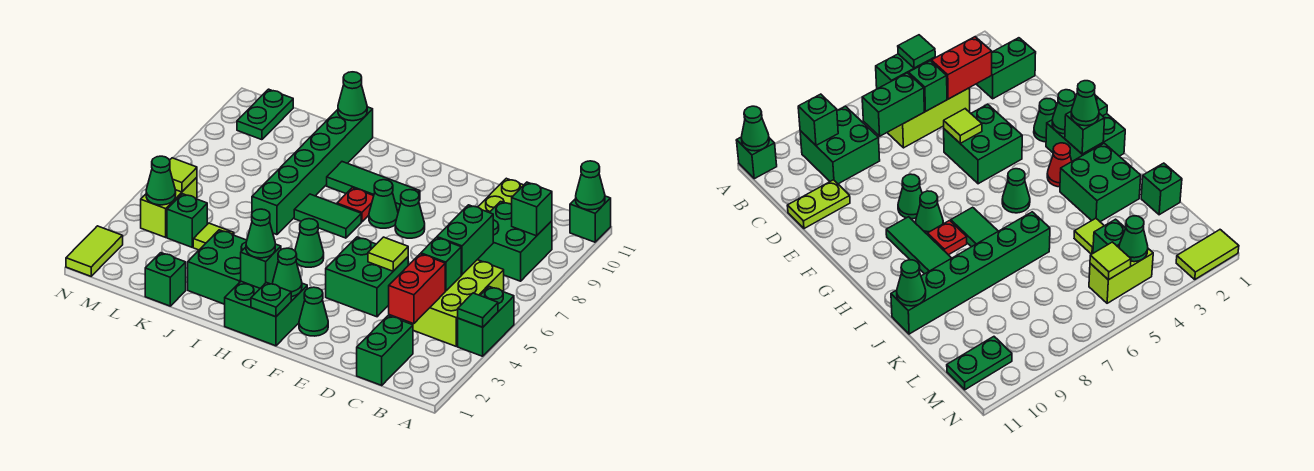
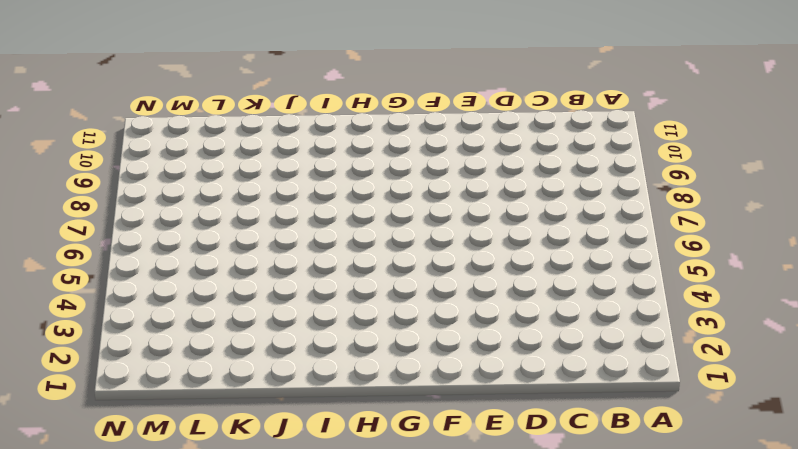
none -> green brick A4:A5 level 1
none -> green brick A11 level 1
none -> lime brick B4:C6 level 1
none -> green brick B8:C9 level 1

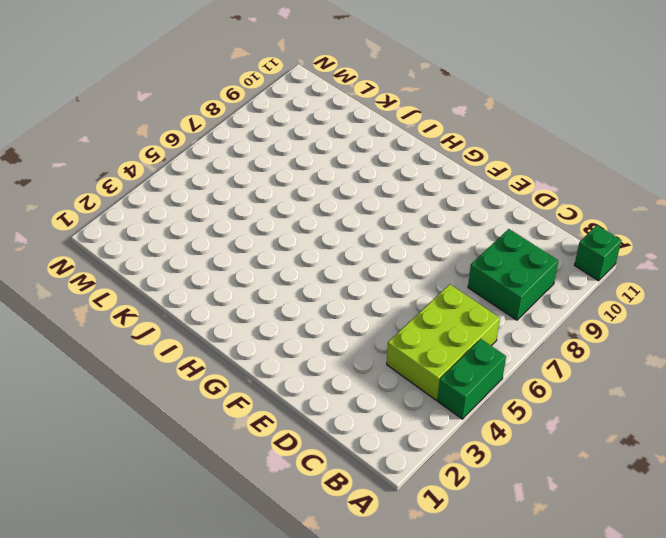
none -> green brick C1:C2 level 1
none -> lime plate D10:D11 level 1
none -> green brick E4:F5 level 1
none -> green cone F2 level 1

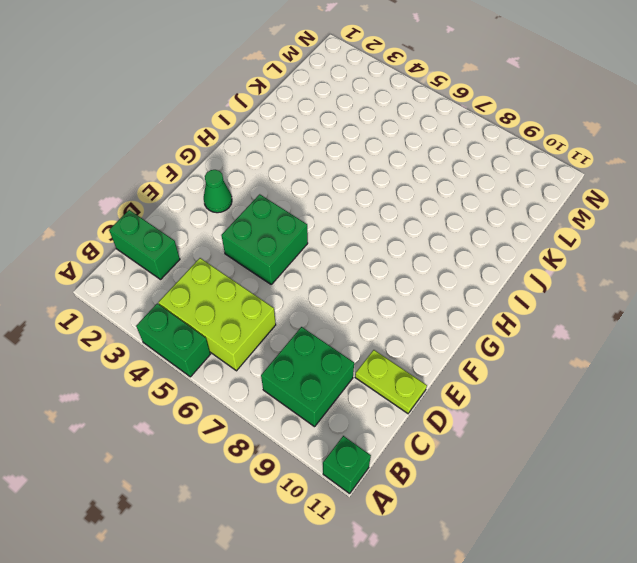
none -> green cone F8 level 1
none -> green brick G1:H2 level 1
none -> green cone G8 level 1
none -> green tile G9:I9 level 1

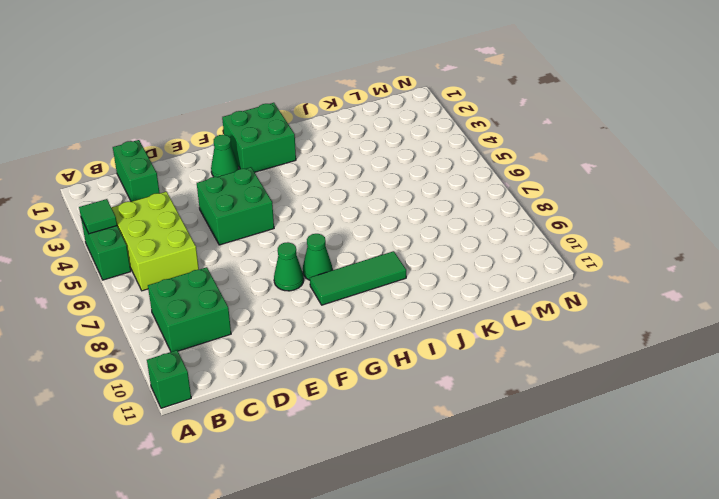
none -> lime plate D10:D11 level 1
none -> red cone H3 level 1
none -> green cone H5 level 1
none -> green tile H7:I7 level 1

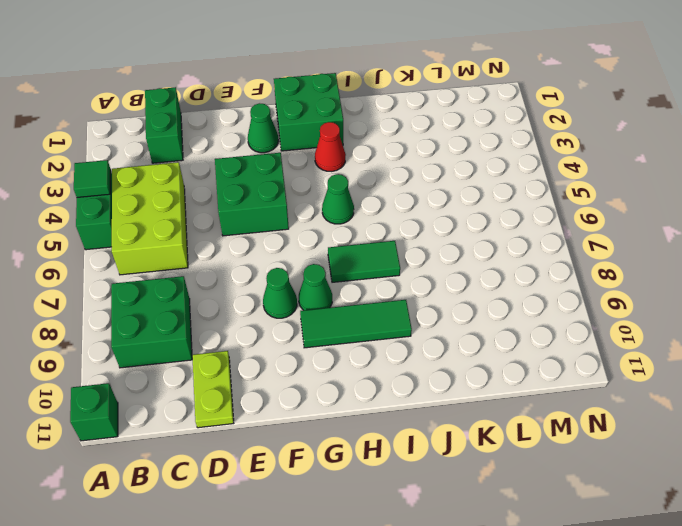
none -> red plate H8 level 1
none -> green brick I2:J3 level 1
none -> green brick J6:J11 level 1
none -> green brick K1 level 1

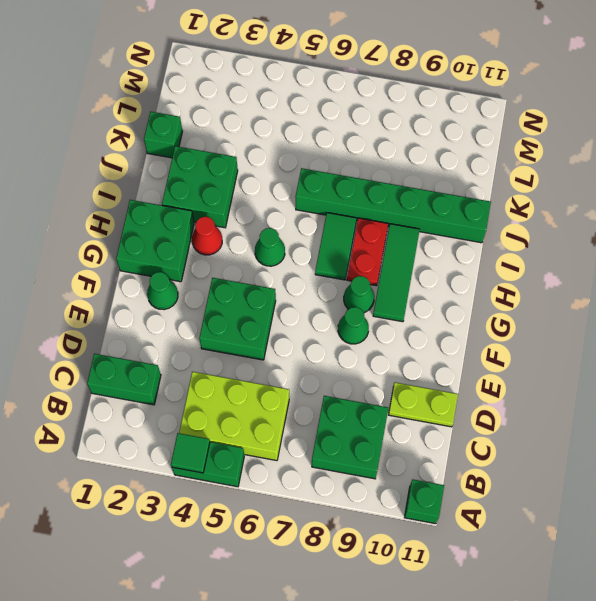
red plate H8:I8 level 1 -> red plate H8 level 1
none -> lime tile K4 level 1
none -> green brick L4 level 1
none -> lime brick M4:M5 level 1
none -> green plate M10:M11 level 1

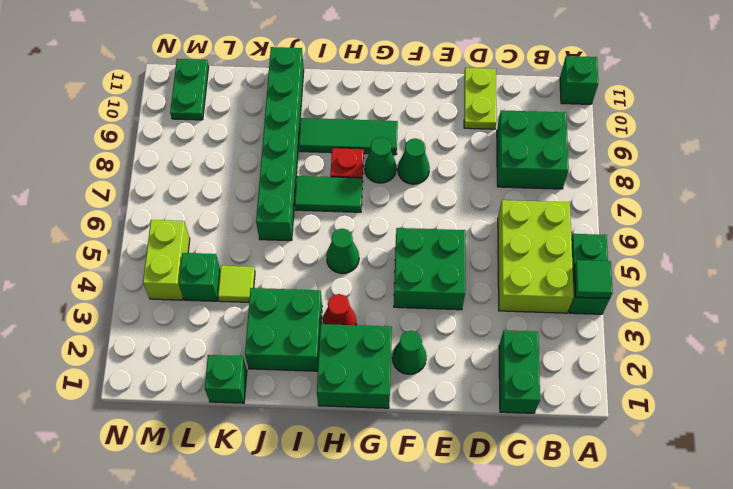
none -> lime tile N1:N2 level 1
none -> green cone A11 level 2
none -> green brick B9 level 2
none -> red brick C3:C4 level 2

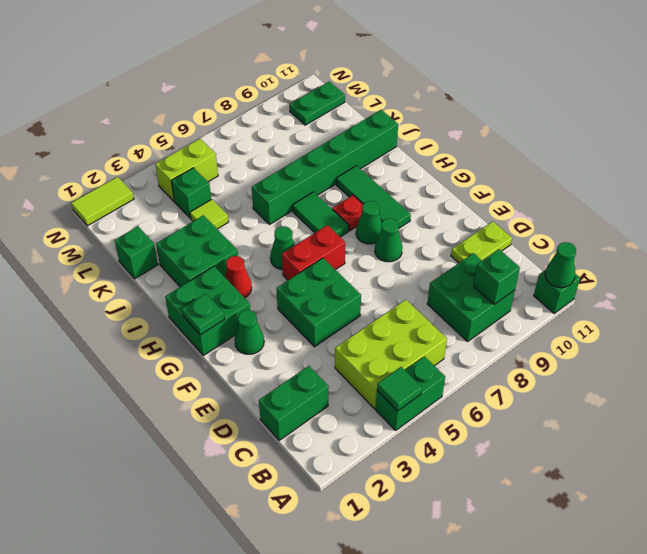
red brick G5:G6 level 1 -> red brick C3:C4 level 2
none -> green brick C5 level 2
none -> green brick C6:C7 level 2
none -> lime tile E5 level 2
none -> green cone G2 level 2

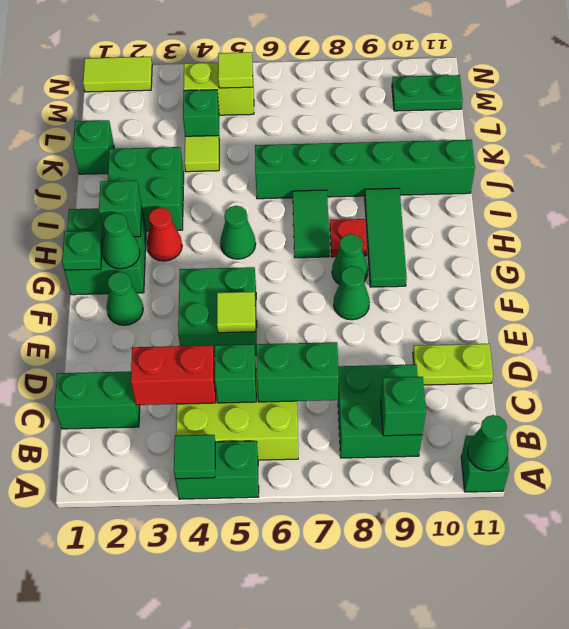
none -> green cone J11 level 2
none -> green cone M4 level 2
none -> green cone H2 level 3

